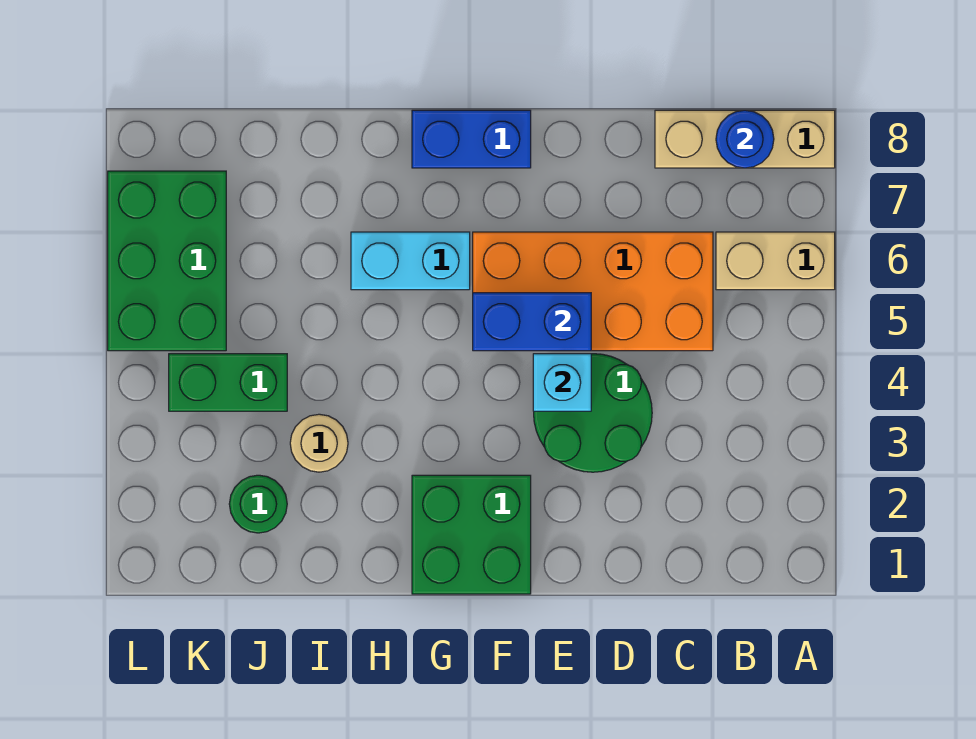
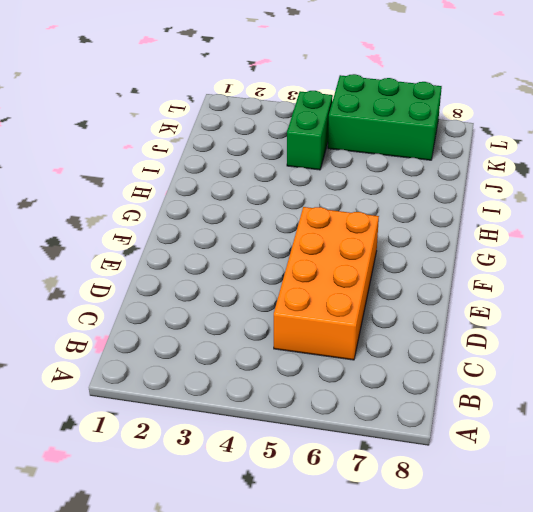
none -> tan brick A6:B6 level 1
none -> tan brick A8:C8 level 1
none -> green round brick D3:E4 level 1

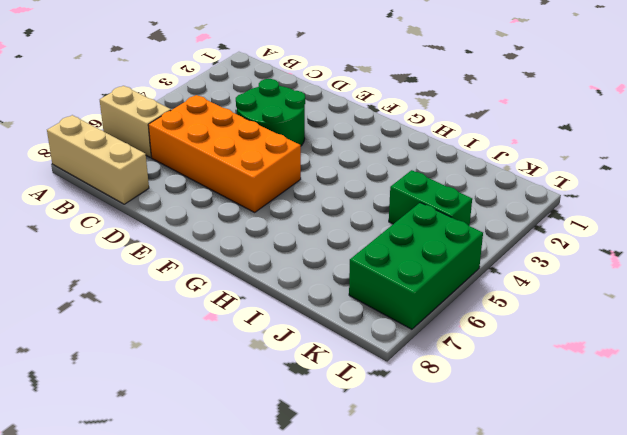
none -> green brick F1:G2 level 1
none -> blue brick F8:G8 level 1
none -> cyan brick G6:H6 level 1

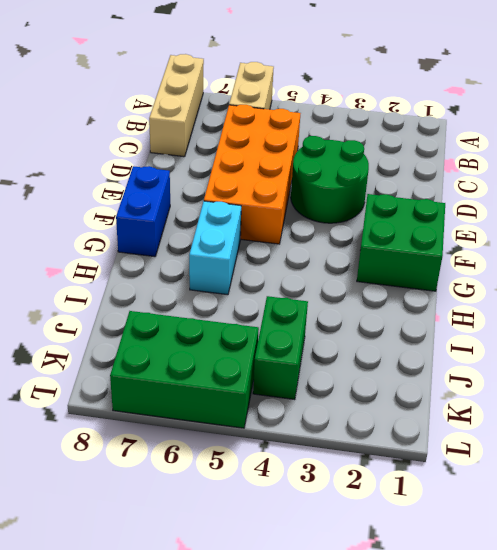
none -> tan round brick I3 level 1
none -> green round brick J2 level 1
none -> blue round brick B8 level 2

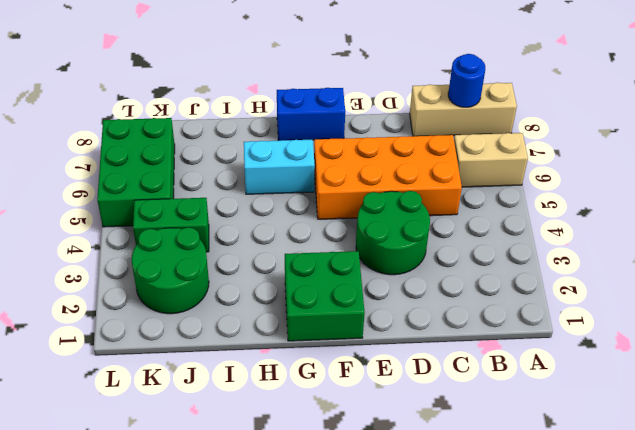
green round brick J2:K3 level 1 -> green round brick J2 level 1
none -> tan round brick I3 level 1
none -> cyan brick E4 level 2
none -> blue brick E5:F5 level 2

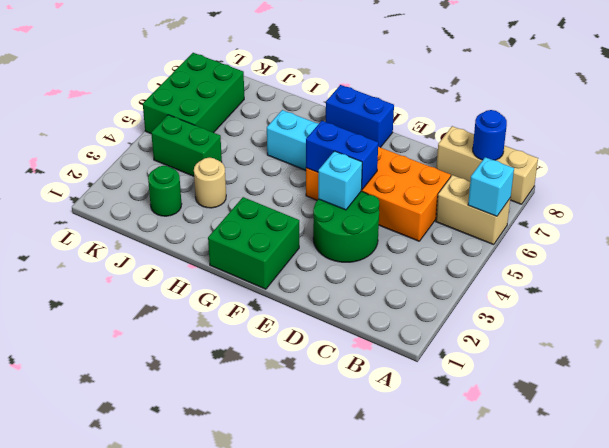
cyan brick A6 level 2 -> none

